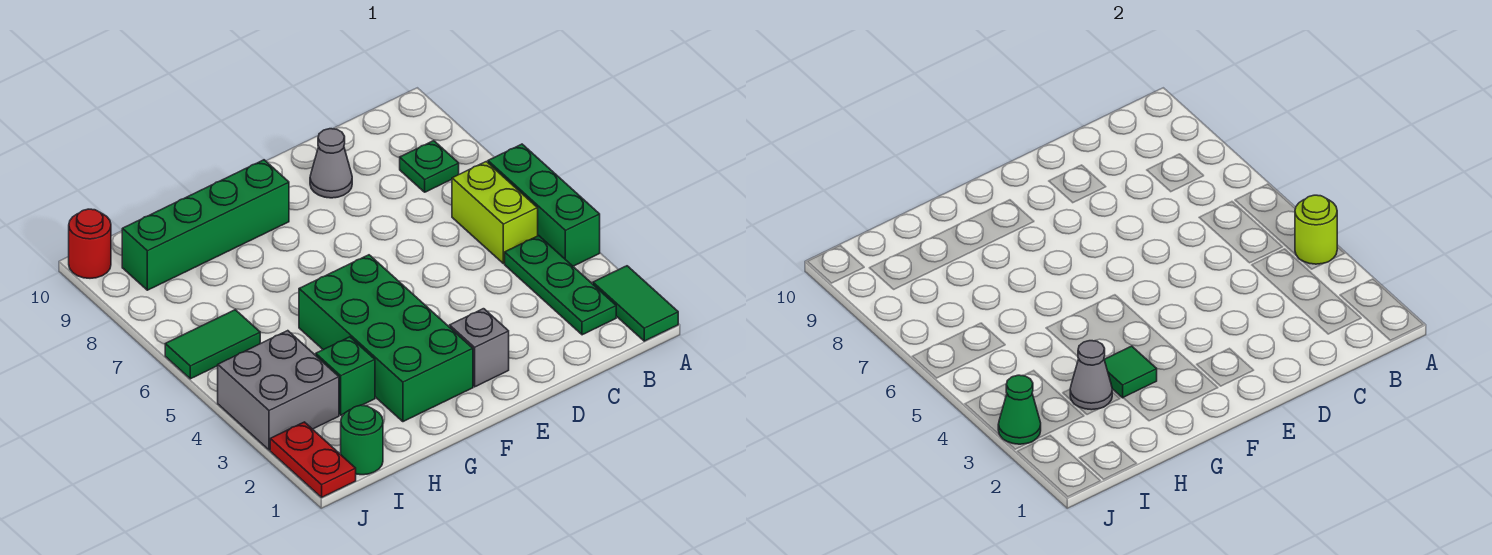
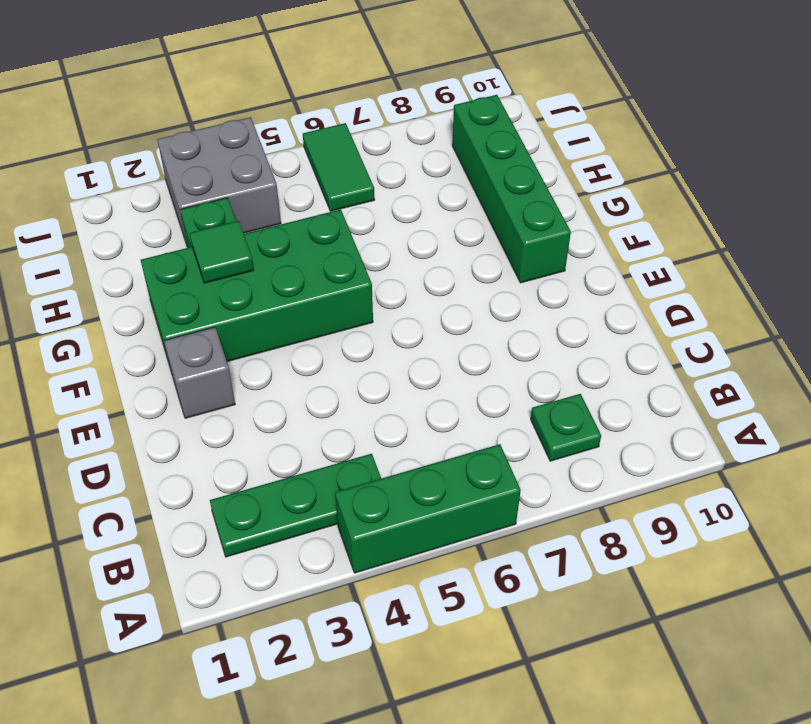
none -> green tile A1:A2 level 1
none -> lime brick B5:B6 level 1
none -> grey cone D9 level 1

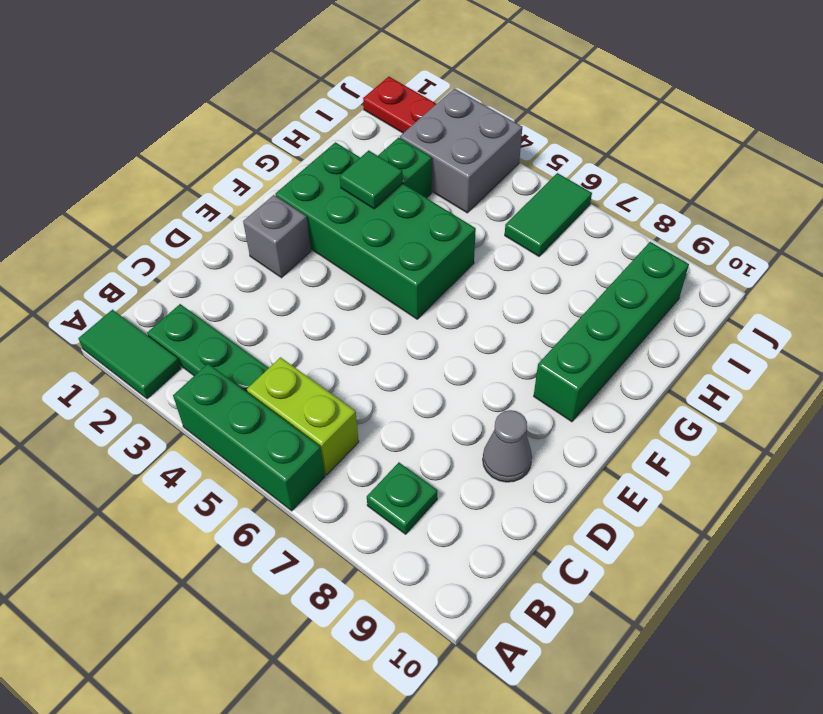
none -> green round brick I1 level 1
none -> red round brick J10 level 1
none -> lime round brick A4 level 2

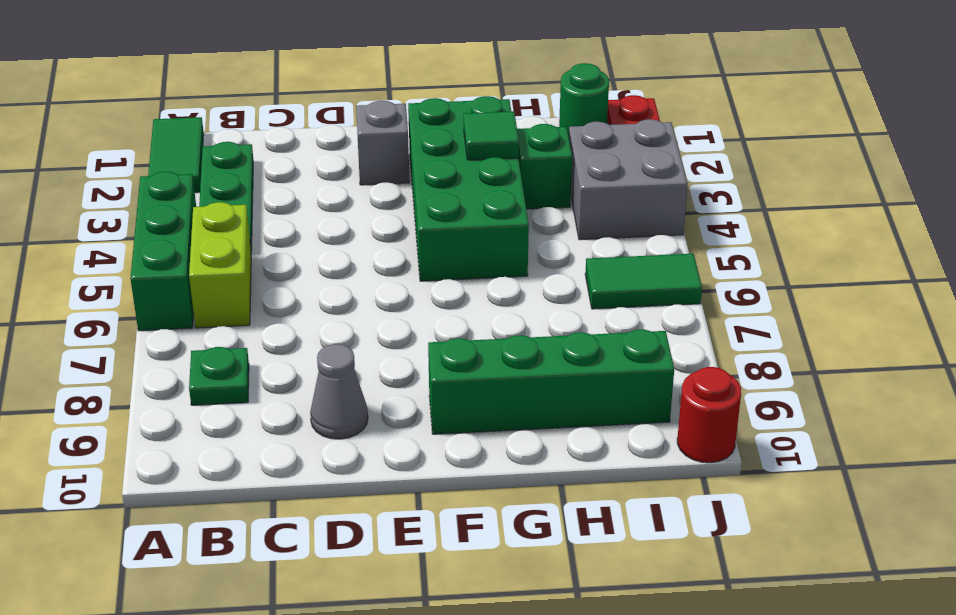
none -> lime round brick A4 level 2
none -> grey cone H3 level 2
none -> green cone J3 level 2

